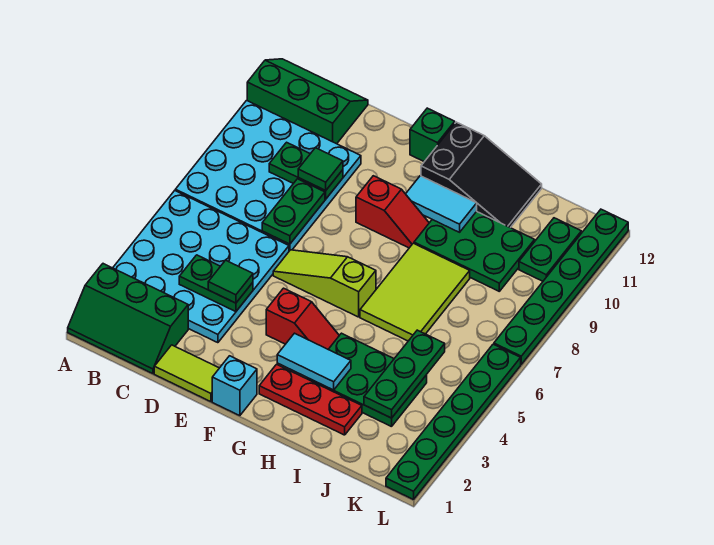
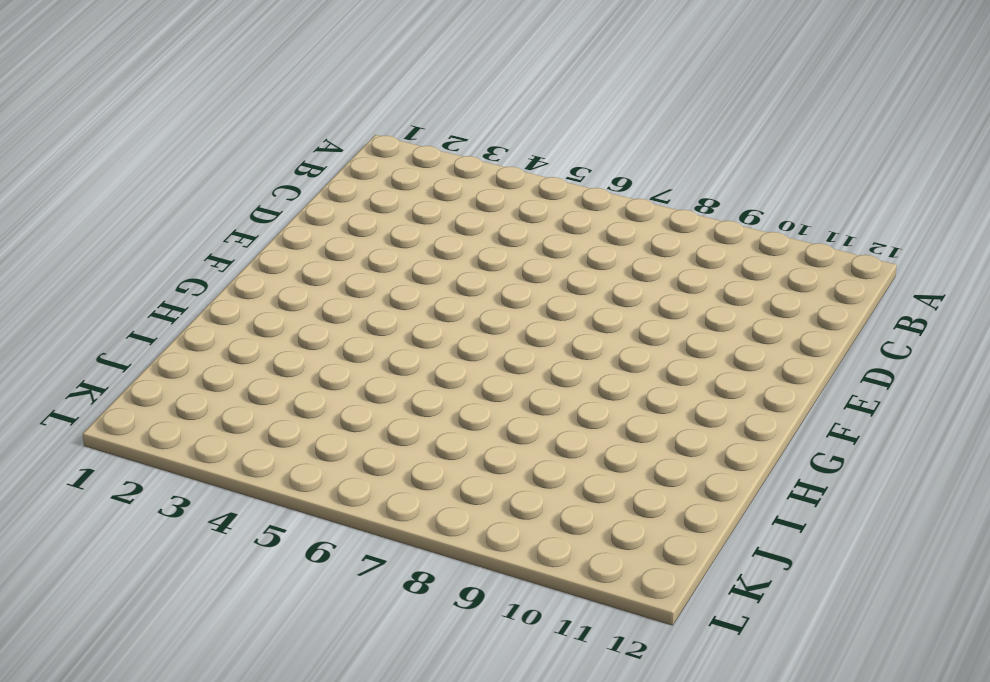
none -> green slope A1:C2 level 1 top 2
none -> cyan plate A3:D6 level 1
none -> cyan plate A7:D10 level 1

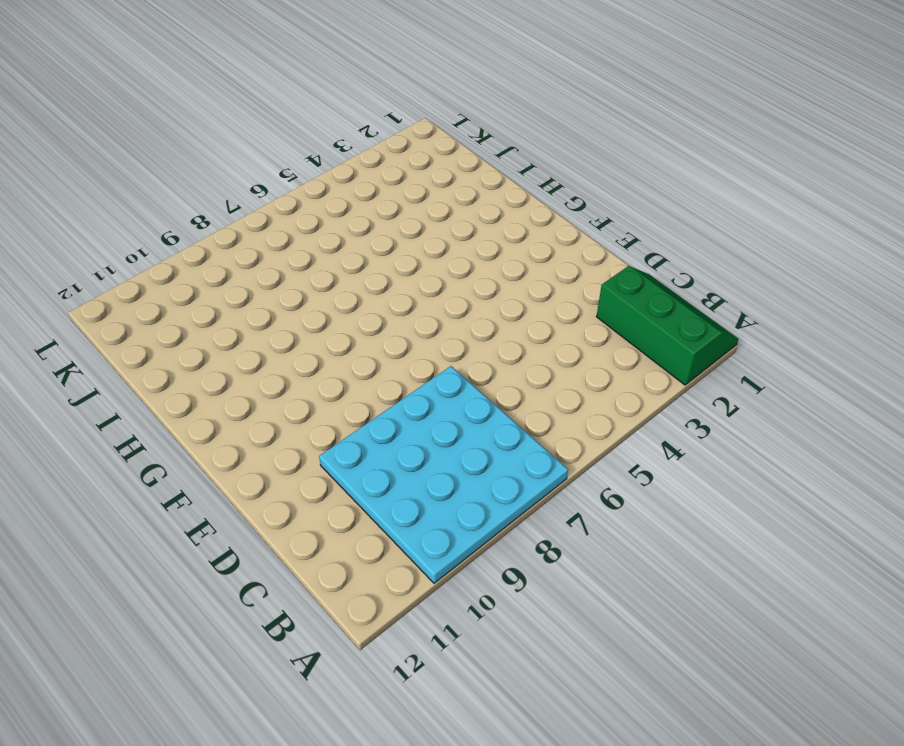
none -> cyan plate A3:D6 level 1
none -> green slope A11:C12 level 1 top 11
none -> lime tile D1:E1 level 1

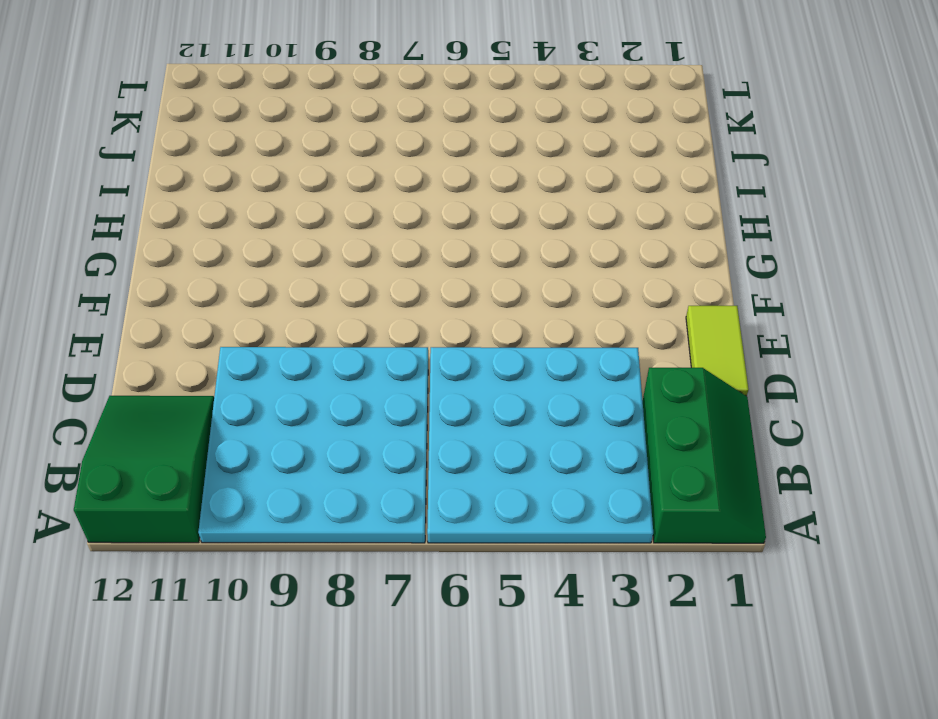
green slope A11:C12 level 1 top A -> green slope A11:C12 level 1 top 11
none -> lime slope E6:G6 level 1 top G
none -> cyan brick F1 level 1
none -> red slope F4:G4 level 1 top F

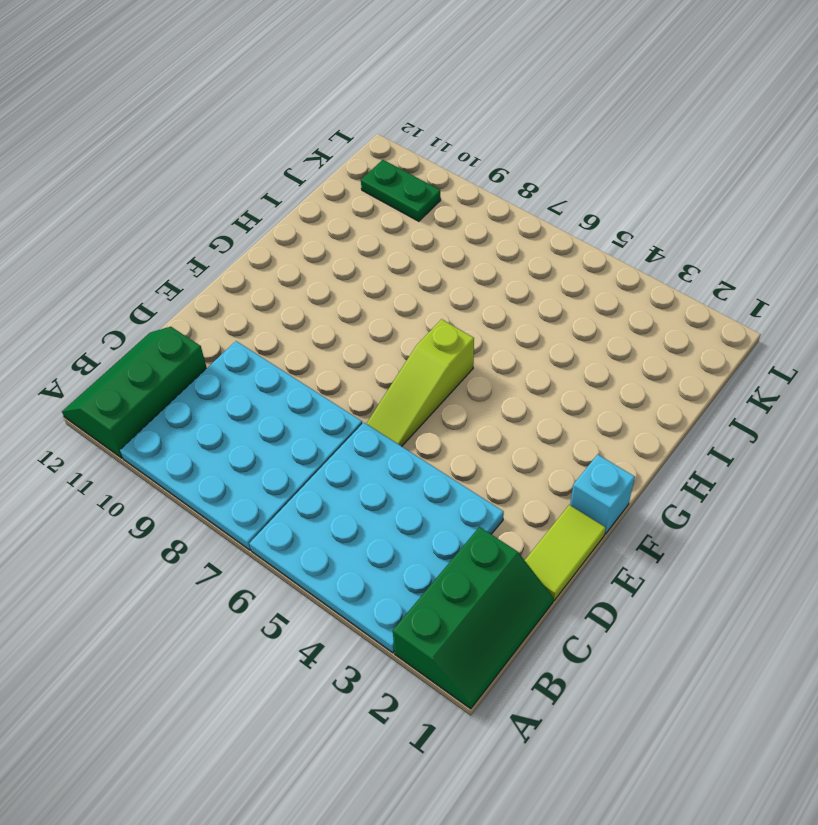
none -> red slope F4:G4 level 1 top F
none -> red slope F9:G9 level 1 top F
none -> green brick F12 level 1

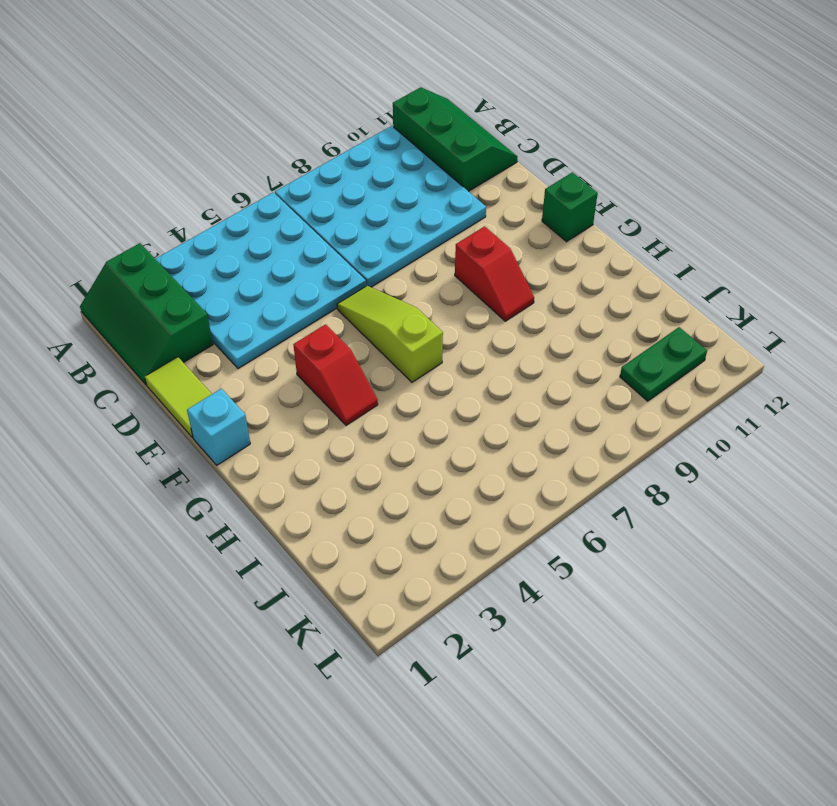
none -> red plate G2:I2 level 1
none -> black slope G11:I12 level 1 top G
none -> green plate H3:J4 level 1

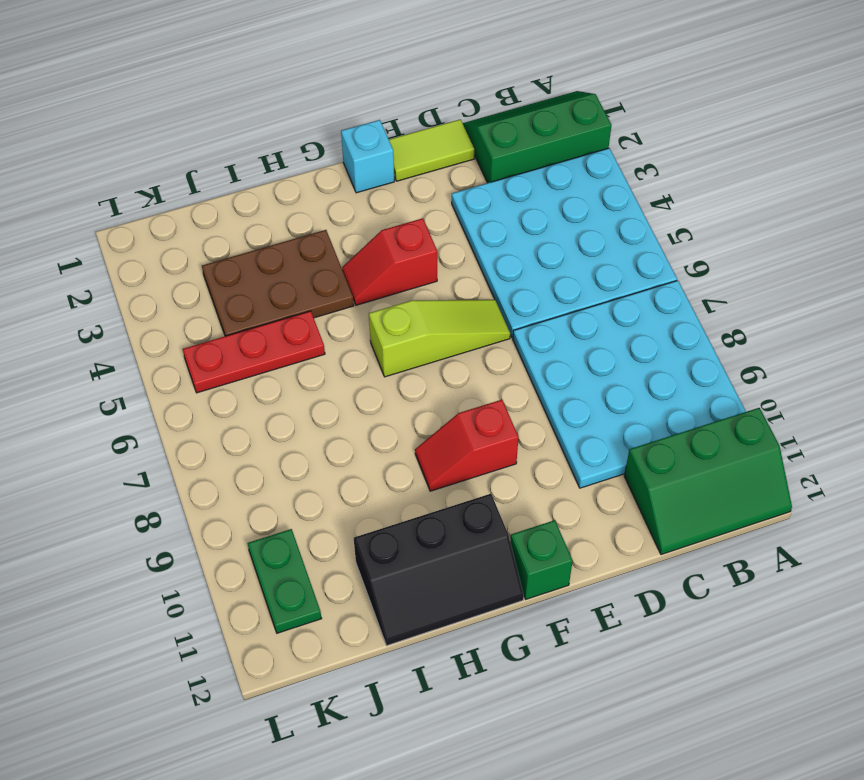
black slope G11:I12 level 1 top 11 -> black slope G11:I12 level 1 top G
brown plate H3:J4 level 1 -> green plate H3:J4 level 1
red plate I5:K5 level 1 -> red plate G2:I2 level 1
none -> lime tile H6:I8 level 1
none -> green plate H9:J10 level 1
none -> green plate L1:L6 level 1

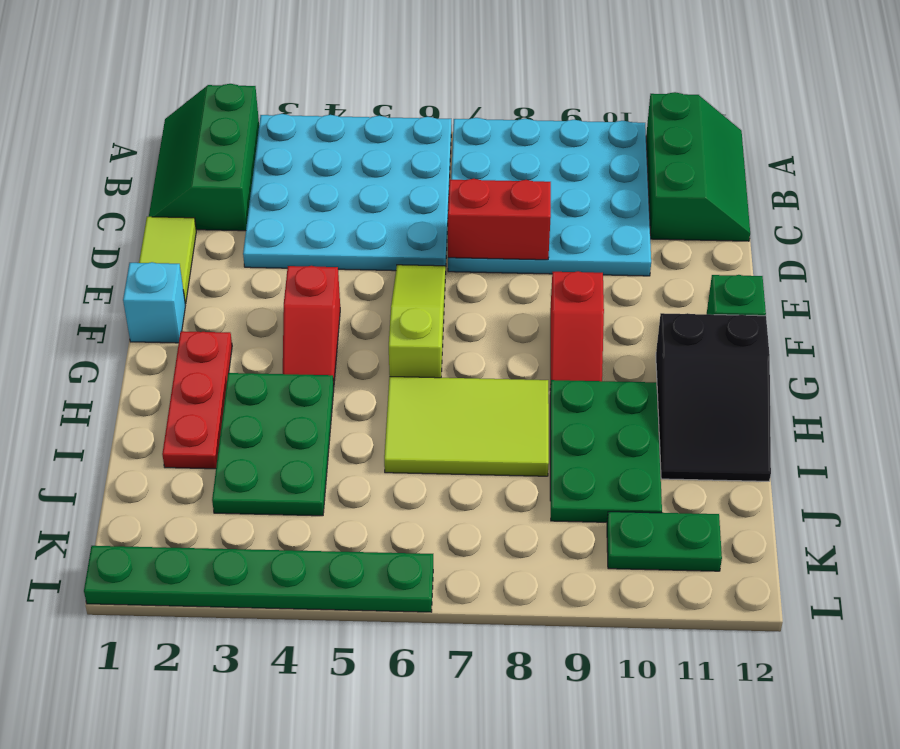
red brick D7:D8 level 2 -> green plate D7:D8 level 2
none -> green plate L7:L12 level 1
none -> green plate C4:D4 level 2
none -> green plate C9:D9 level 2

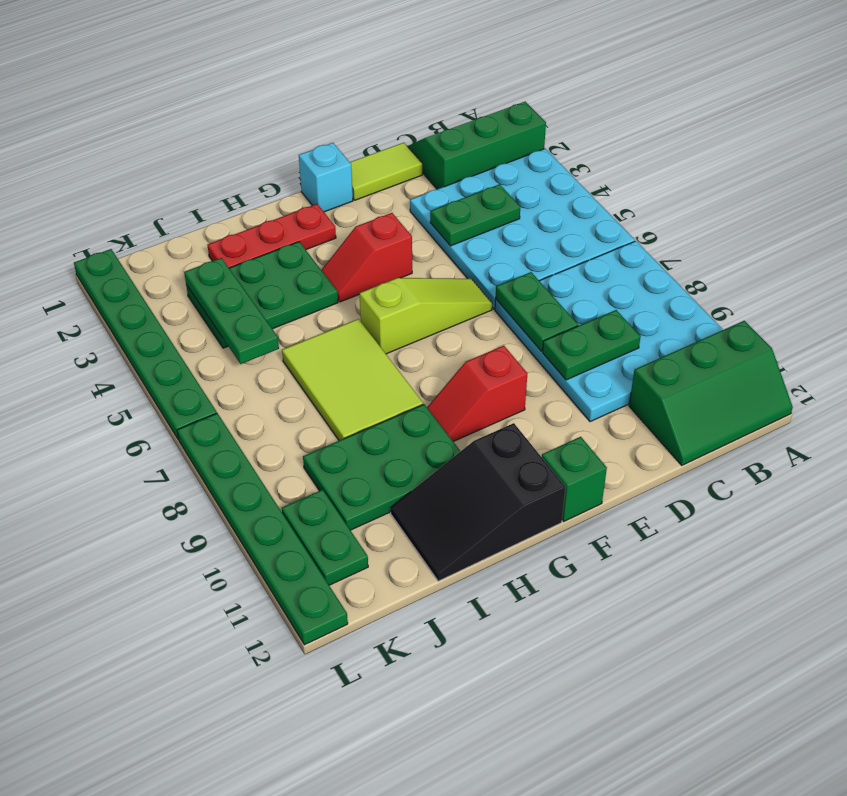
none -> cyan tile G3:H3 level 2
none -> cyan tile G10:H10 level 2
none -> green tile D4 level 3

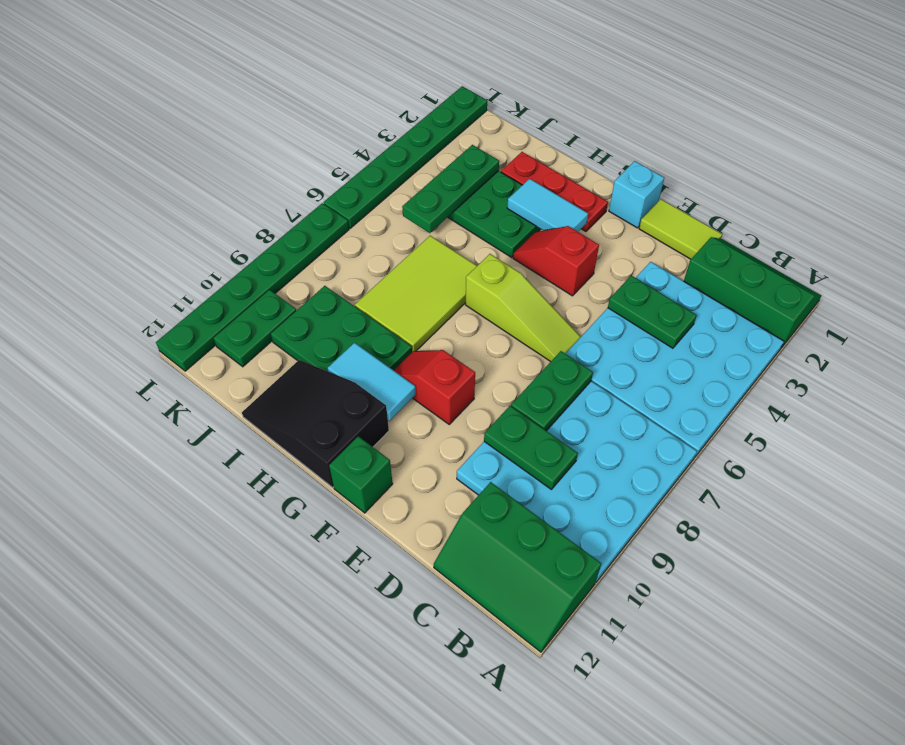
none -> green tile D4 level 3
none -> green tile D9 level 3

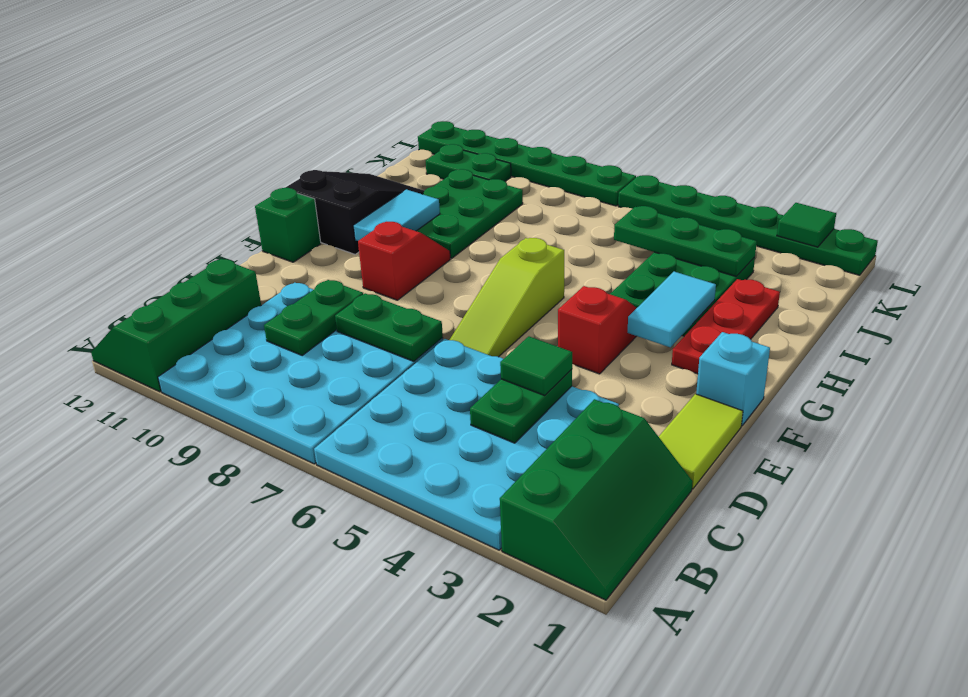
green tile L2 level 2 -> green tile D9 level 3
none -> lime tile H6:I8 level 1

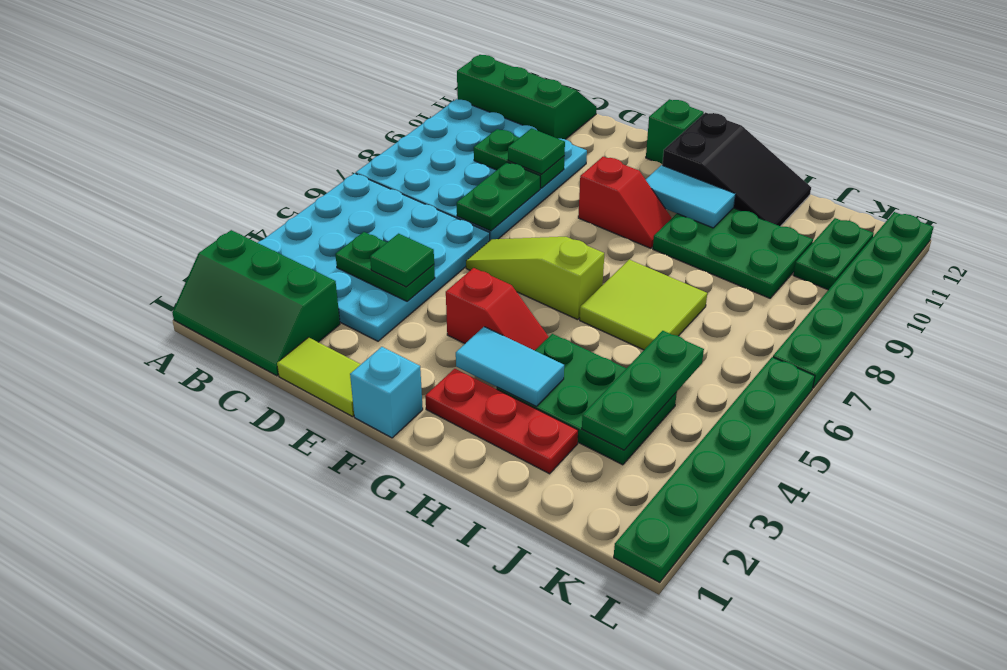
lime tile H6:I7 level 1 -> lime tile H6:I8 level 1

